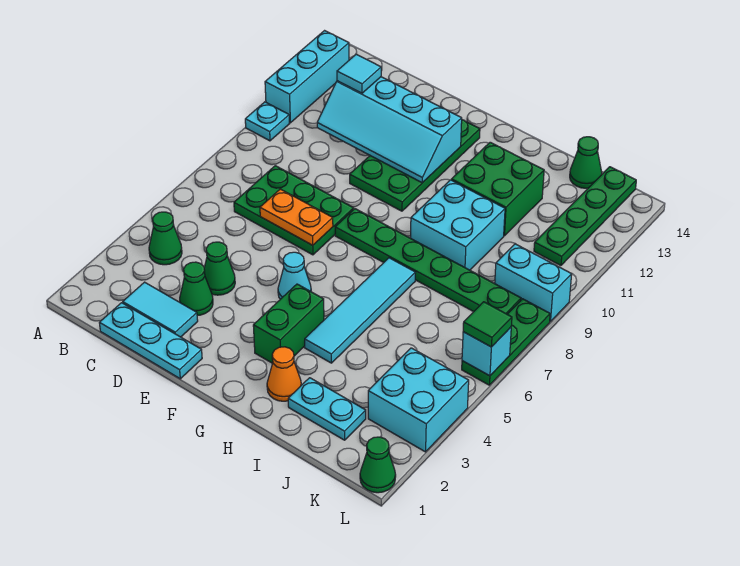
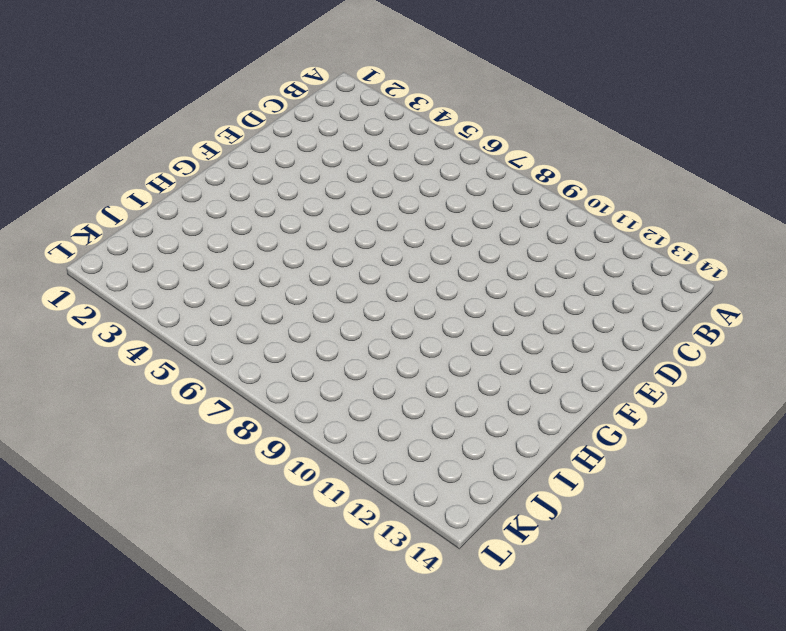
none -> cyan plate A10 level 1
none -> cyan brick A11:A13 level 1
none -> green cone B4 level 1

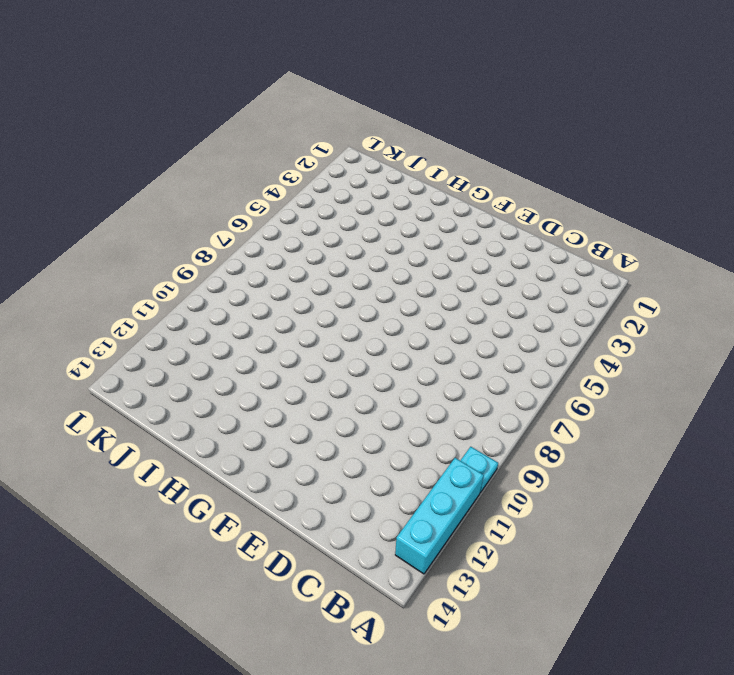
none -> green cone B4 level 1
none -> cyan plate C1:E1 level 1
none -> cyan tile C2:D2 level 1

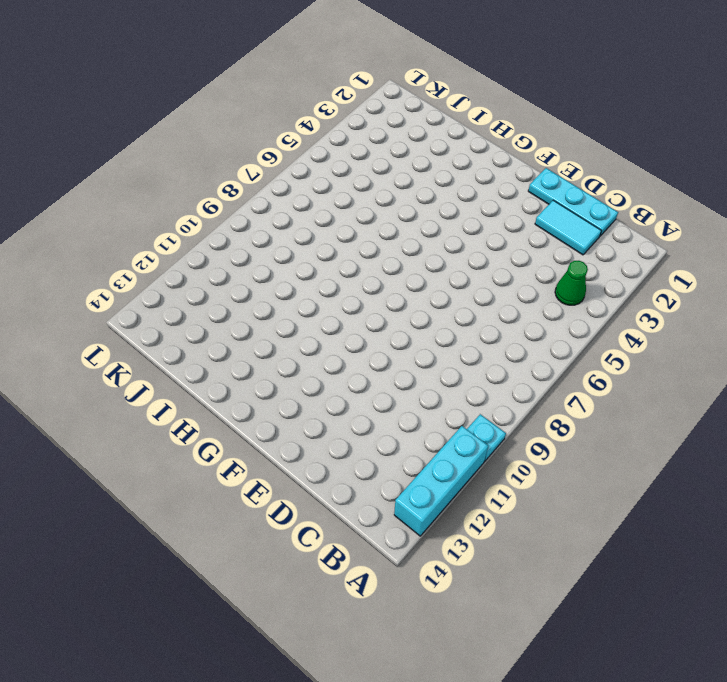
none -> green plate C7:E8 level 1
none -> green cone D3 level 1
none -> green cone D4 level 1

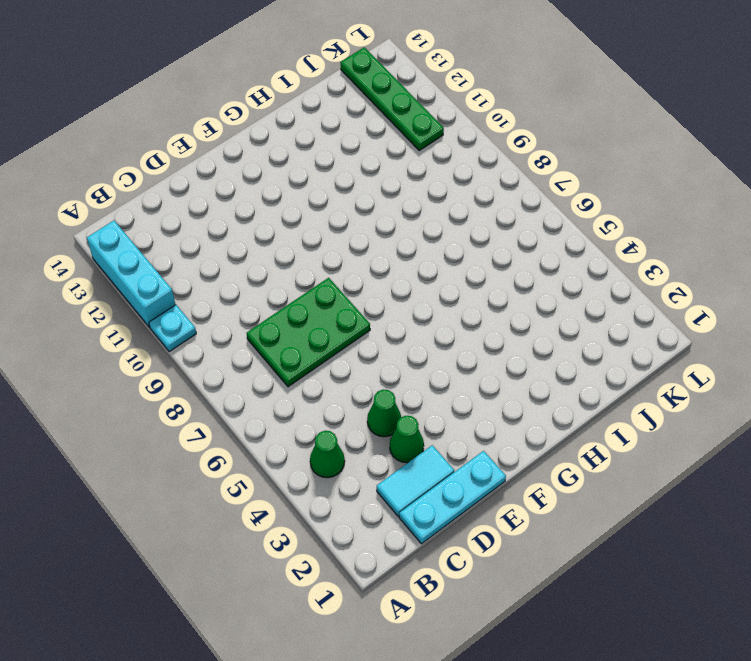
none -> green plate E10:F13 level 1
none -> cyan cone F5 level 1
none -> green plate F8:K8 level 1

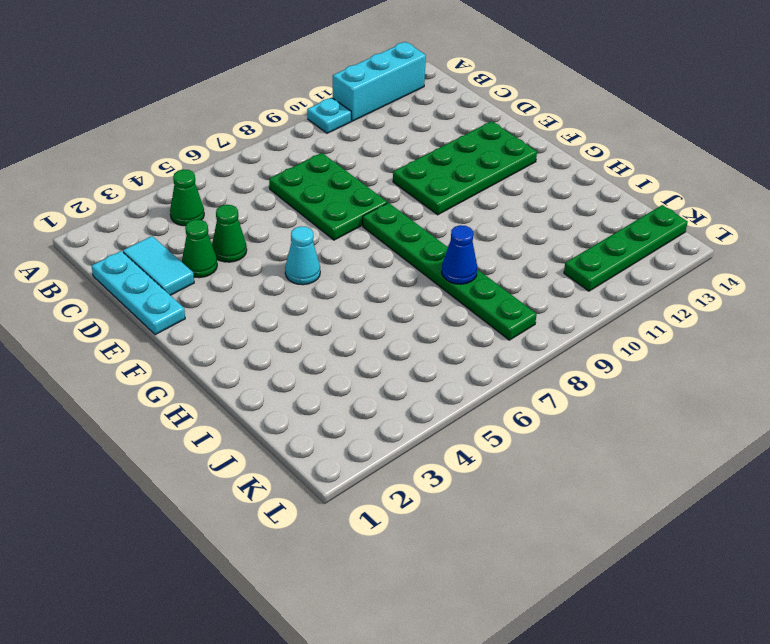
blue cone I8 level 2 -> none
none -> green brick G3:G4 level 1
none -> orange cone H2 level 1
none -> cyan tile H4:H7 level 1

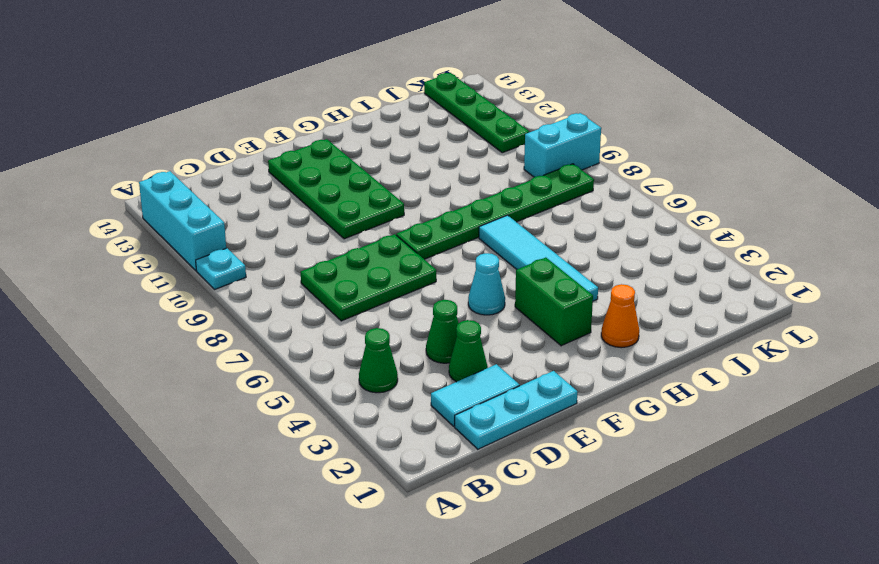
none -> cyan brick H9:I10 level 1
none -> green brick H11:I12 level 1
none -> cyan plate I2:J2 level 1

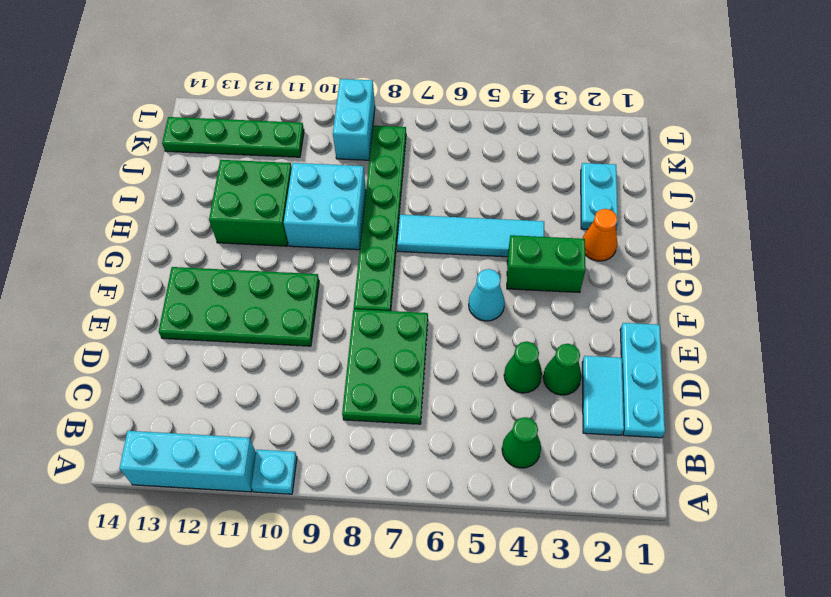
none -> green cone J14 level 1
none -> cyan brick K3:L4 level 1
none -> green cone L1 level 1

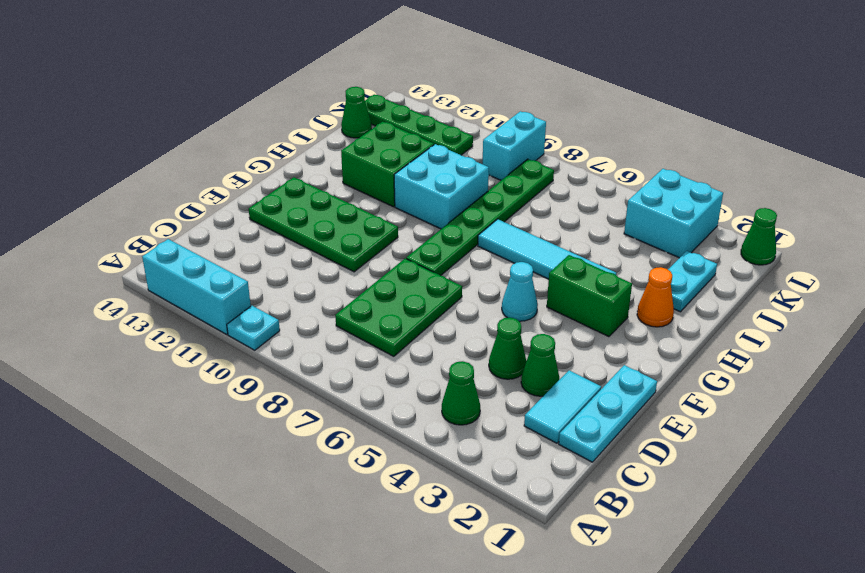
none -> green plate L6:L8 level 1
none -> cyan slope C11:F12 level 2 top 12
none -> orange plate D7:E7 level 2

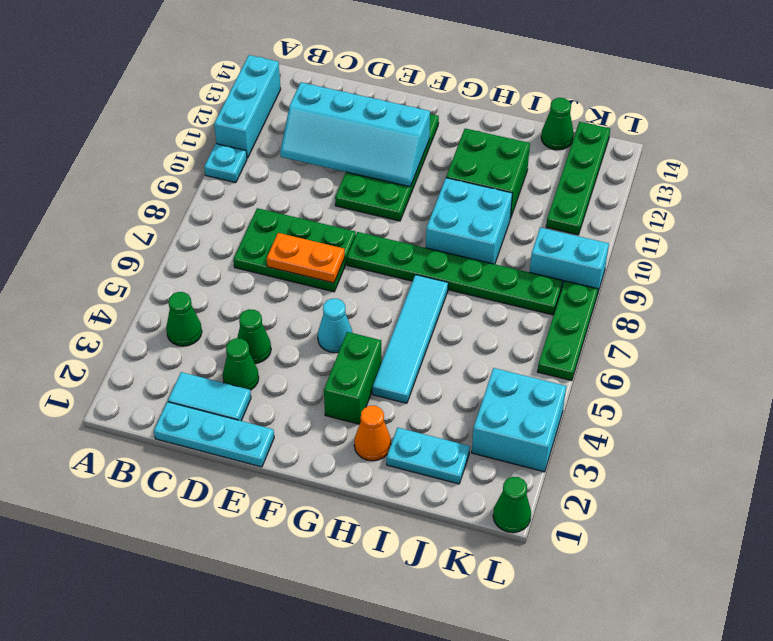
none -> cyan brick L6 level 2
none -> cyan tile C12 level 3
none -> green tile L6 level 3

